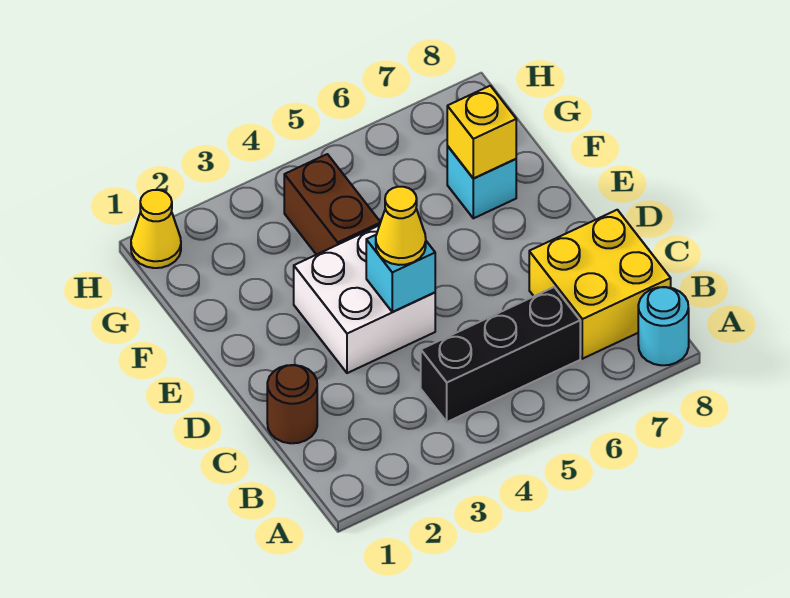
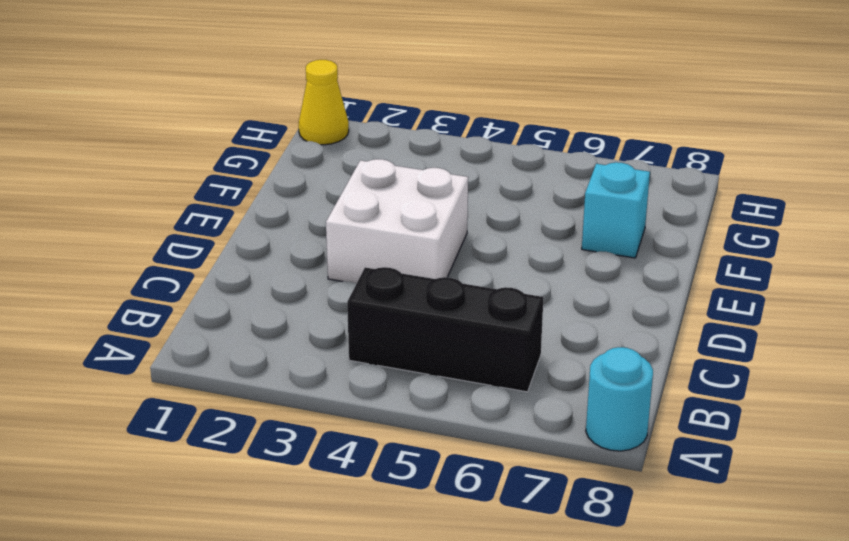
none -> yellow brick B7:C8 level 1
none -> brown round brick C1 level 1

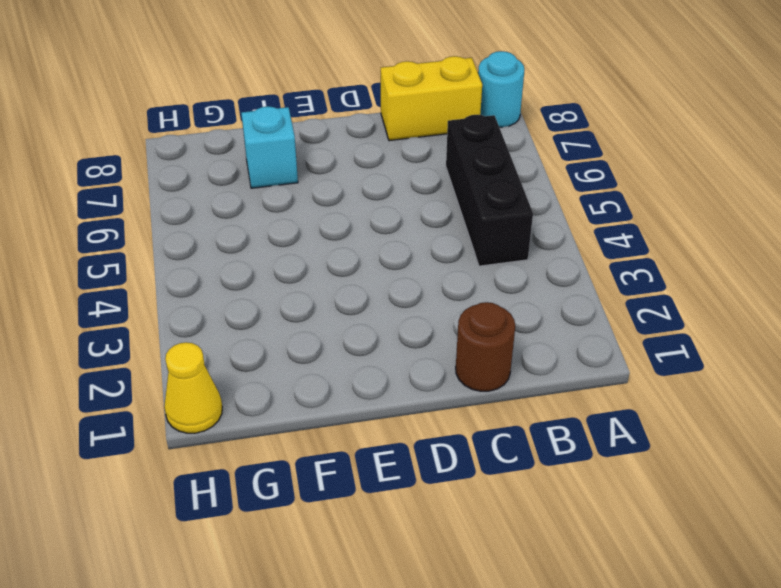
yellow brick B8:C8 level 1 -> yellow brick B7:C8 level 1
none -> white brick D3:E4 level 1
none -> brown brick F4:G4 level 1

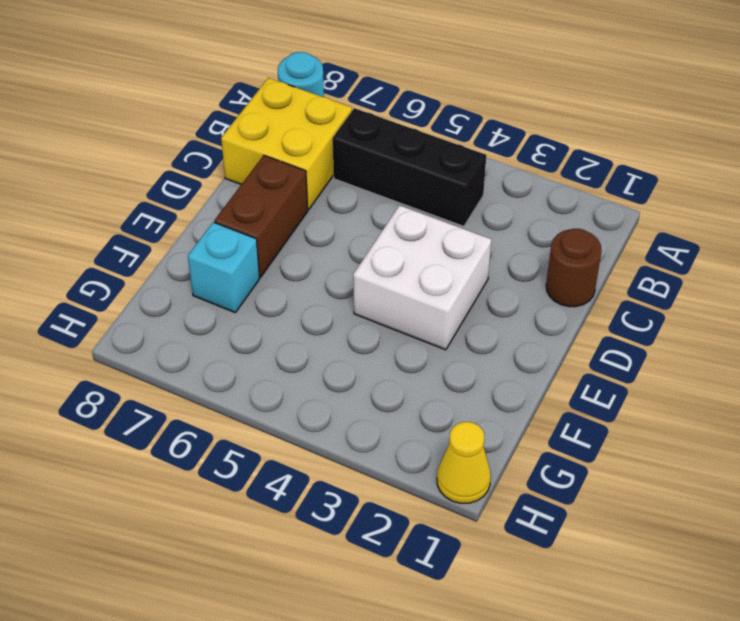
brown brick D7:E7 level 1 -> brown brick F4:G4 level 1
none -> cyan brick D4 level 2
none -> yellow brick F7 level 2

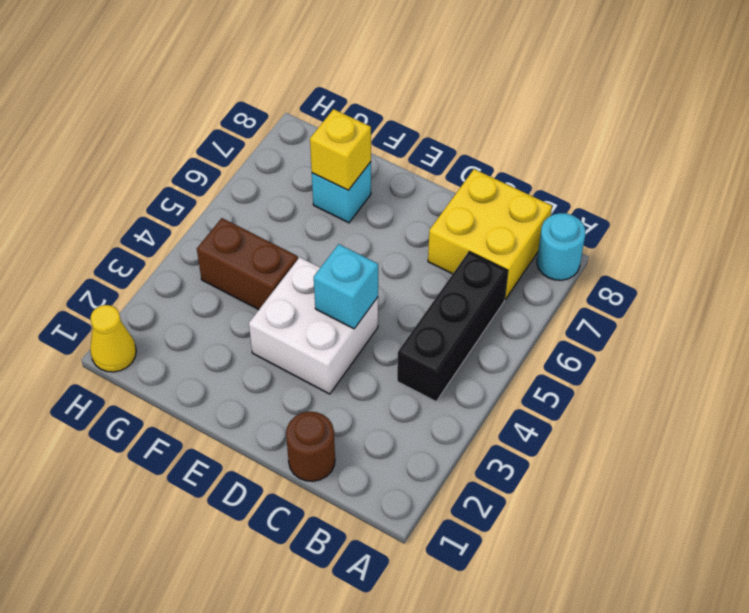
none -> yellow cone D4 level 3

